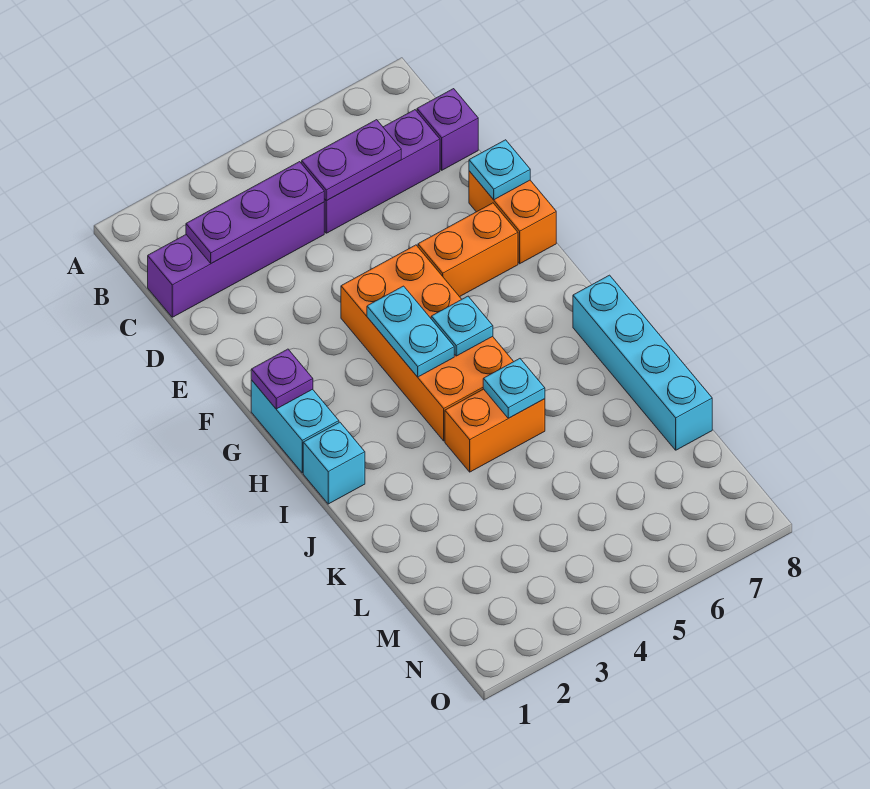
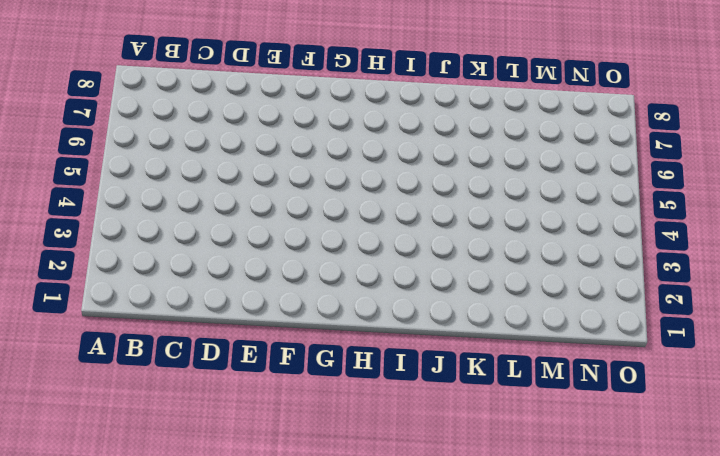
none -> purple brick C1:C4 level 1
none -> purple brick C5:C7 level 1
none -> purple brick C8 level 1

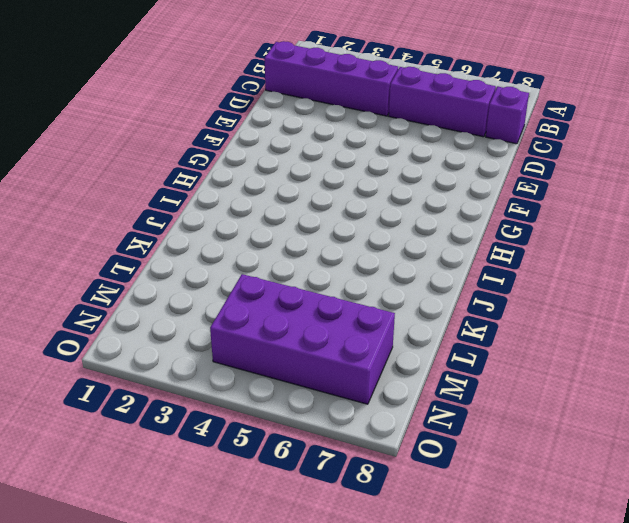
purple brick M4:N7 level 1 -> none
none -> orange brick E8:F8 level 1
none -> orange brick F4:I5 level 1
none -> orange brick F6:F7 level 1

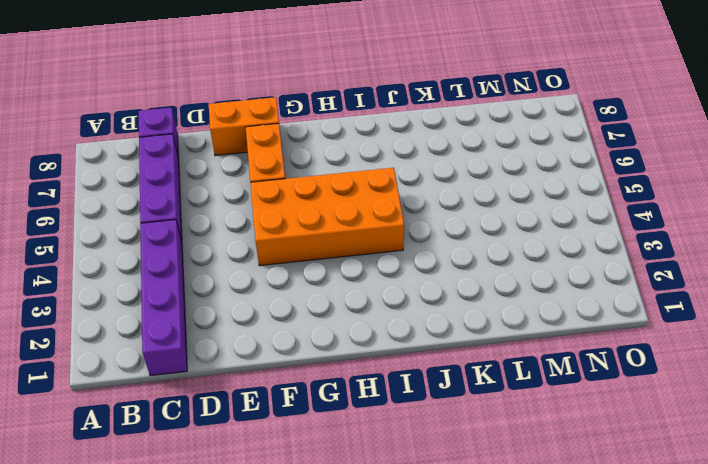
none -> cyan brick G1:H1 level 1
none -> cyan brick I1 level 1
none -> cyan brick I8:L8 level 1

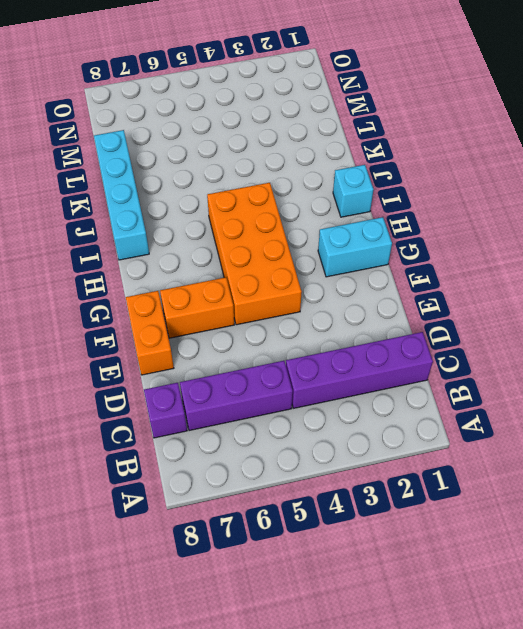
cyan brick G1:G2 level 1 -> cyan brick G1:H1 level 1
none -> orange brick J4:J5 level 1
none -> purple plate C2:C4 level 2
none -> purple plate C5:C6 level 2

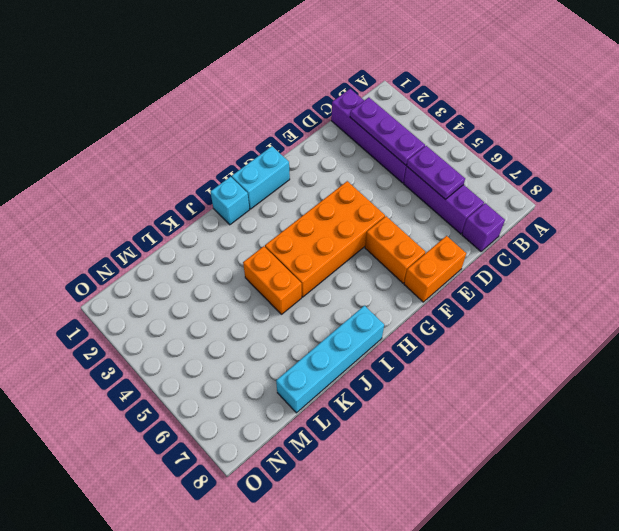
none -> cyan plate E8 level 2
none -> purple plate G1 level 2
none -> cyan plate G4:H4 level 2

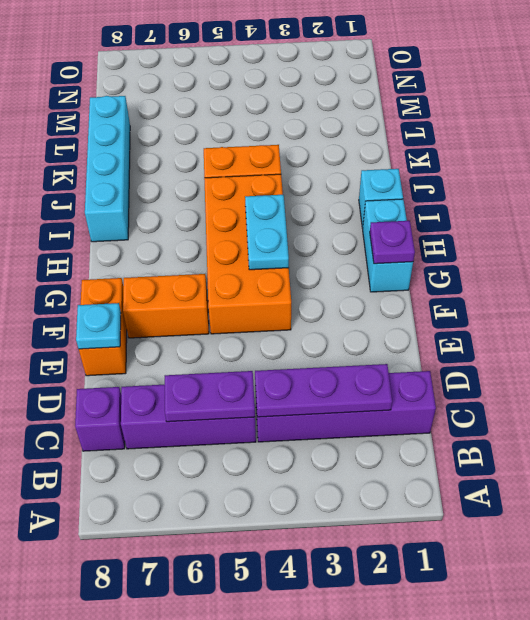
none -> cyan plate H5 level 2
none -> cyan plate J5 level 2

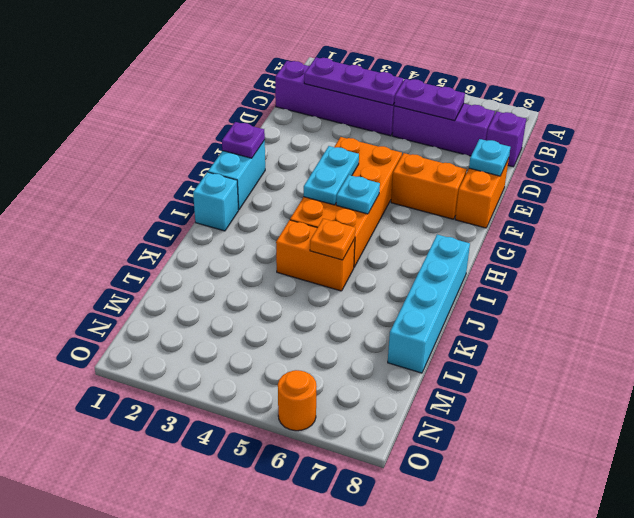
orange plate J5 level 2 -> cyan plate J5 level 2
orange round brick O6 level 1 -> none

